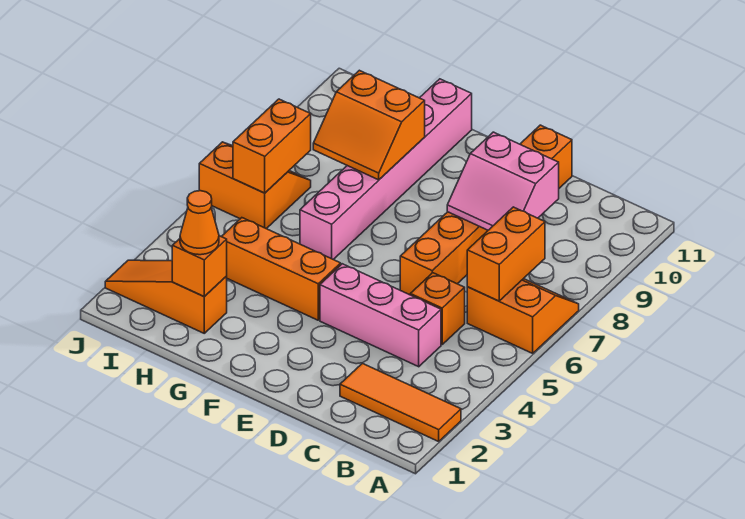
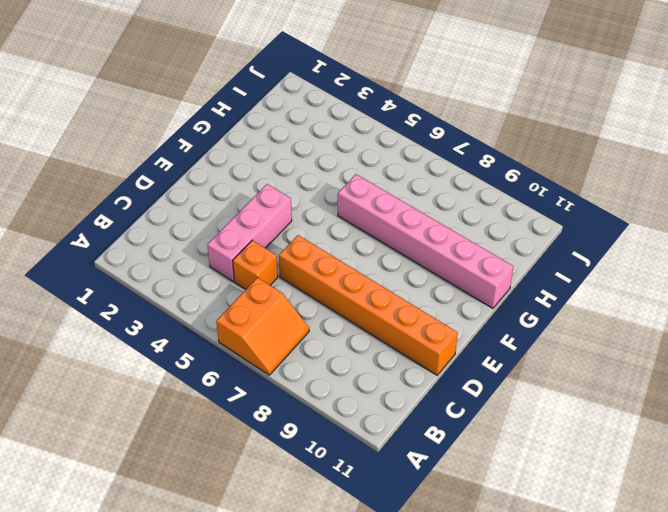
none -> orange tile A2:C2 level 1
none -> orange brick F4:H4 level 1
none -> orange slope H2:J2 level 1 top H

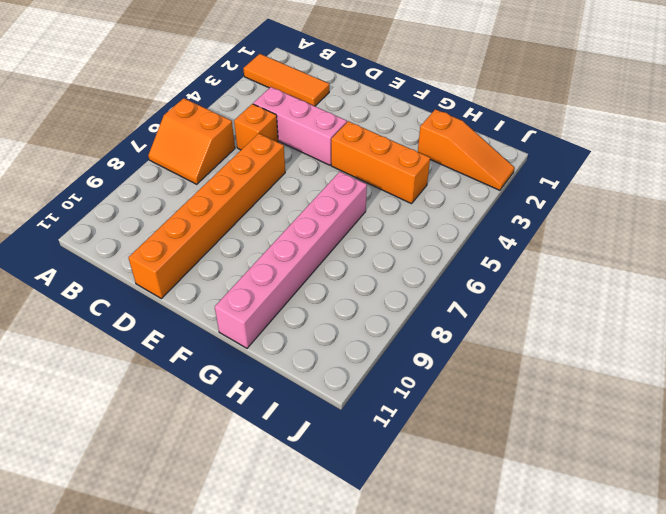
none -> orange slope I6:J7 level 1 top 6
none -> orange brick B6:B7 level 2
none -> pink slope C8:D9 level 2 top 9

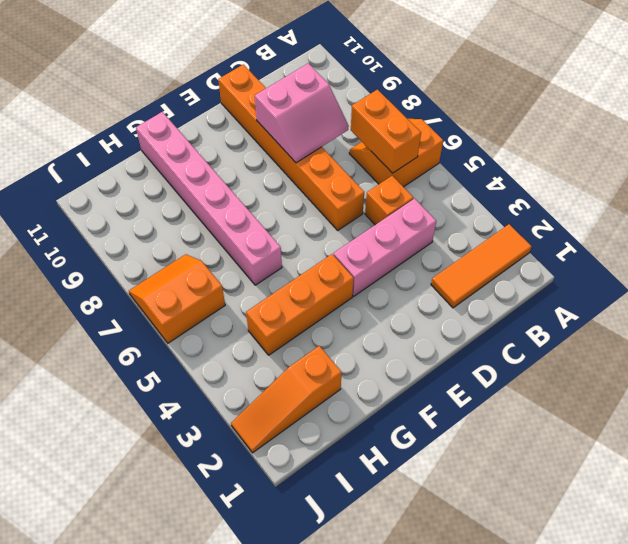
none -> orange slope G8:H9 level 2 top 9
none -> orange brick H2 level 2
none -> orange brick I6:I7 level 2

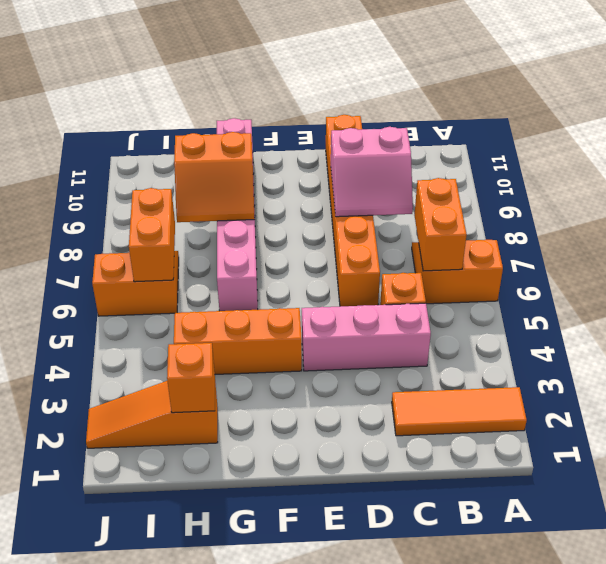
none -> orange cone H2 level 3

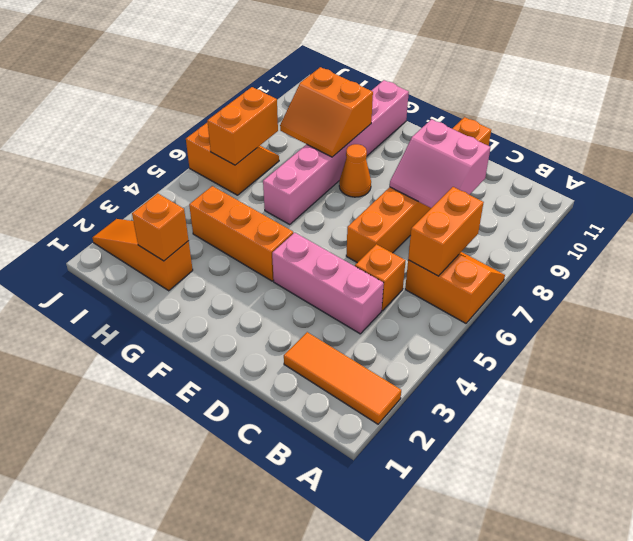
orange cone F8 level 1 -> orange cone H2 level 3

